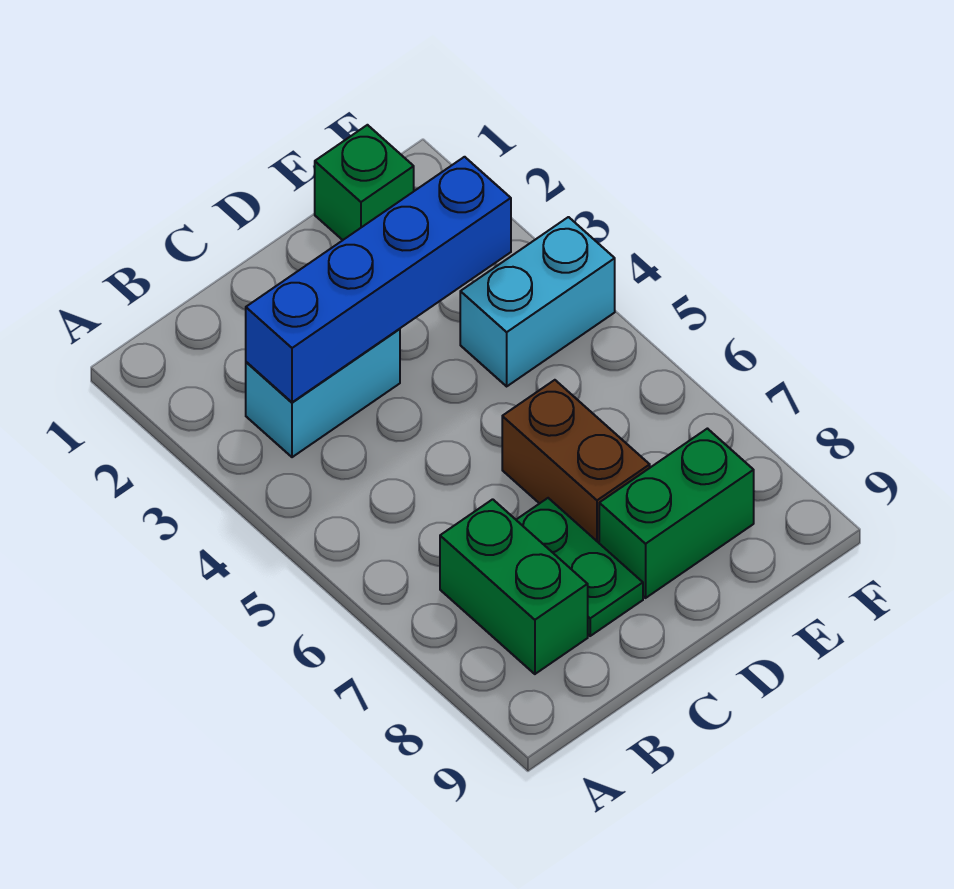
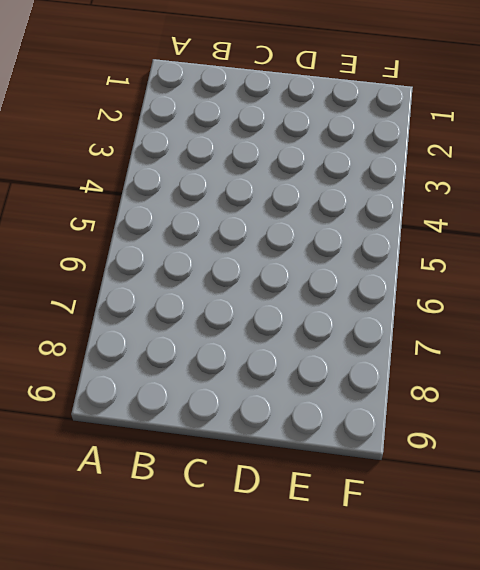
none -> cyan brick B3:C3 level 1
none -> green brick B7:B8 level 1

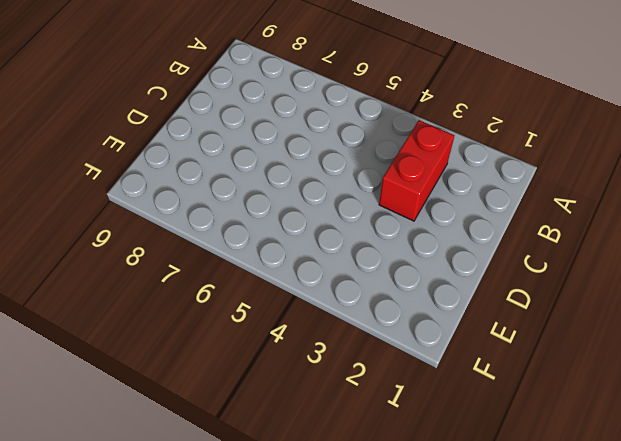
red brick B3:C3 level 1 -> cyan brick B3:C3 level 1
none -> green brick B7:B8 level 1
none -> green plate C7:C8 level 1

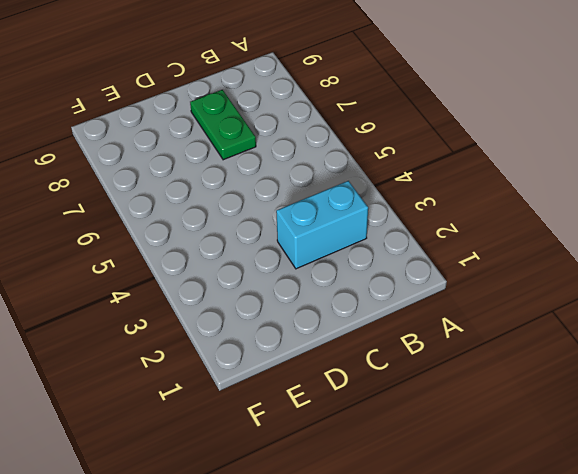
none -> green brick B7:B8 level 1
none -> brown brick D6:D7 level 1

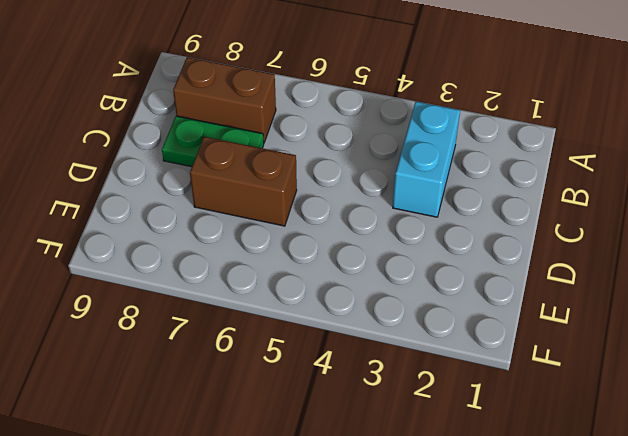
brown brick B7:B8 level 1 -> green brick B7:B8 level 1
none -> green brick D8:E8 level 1
none -> green brick E1 level 1

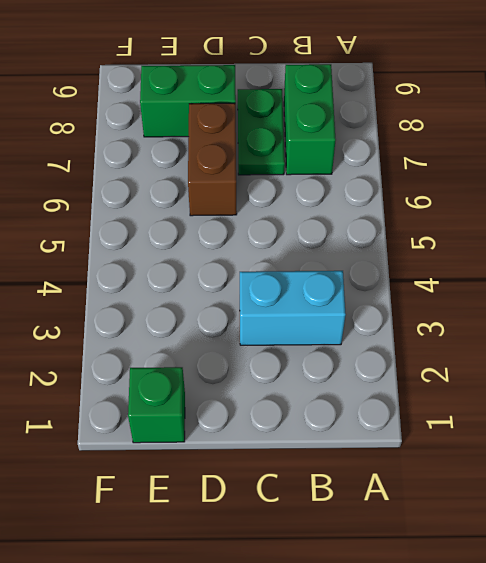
none -> cyan brick E4:F4 level 1
none -> blue brick B3:E3 level 2

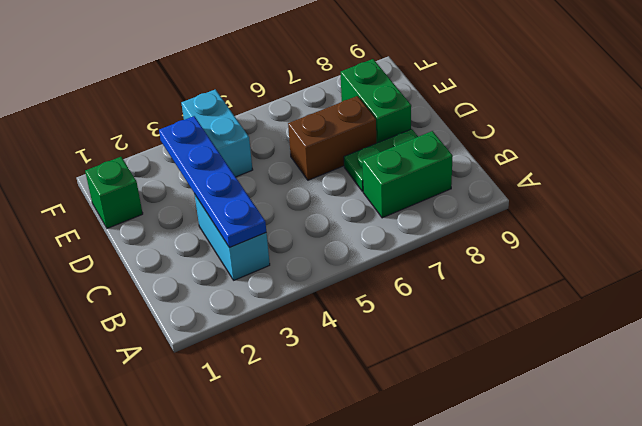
blue plate B3:E3 level 2 -> blue brick B3:E3 level 2

